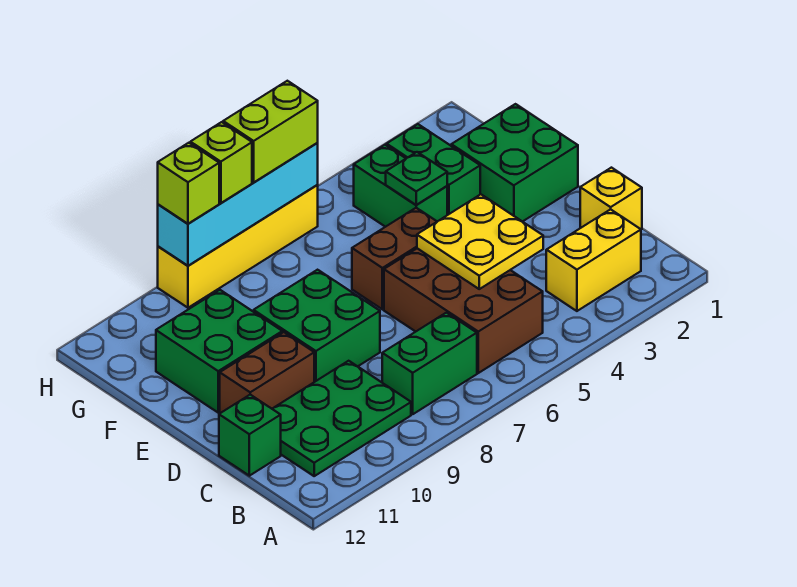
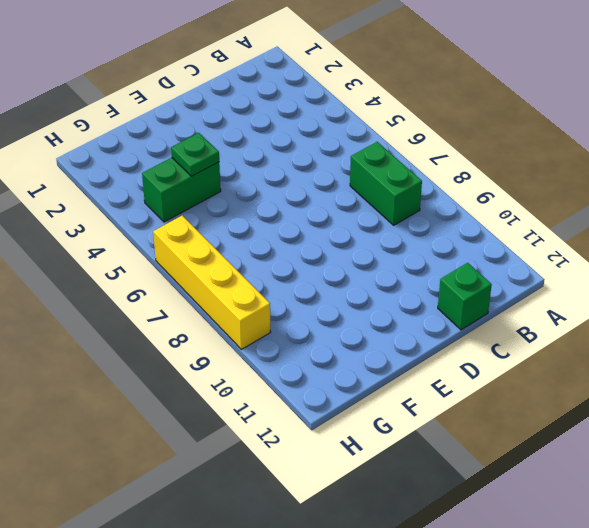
none -> yellow brick B2:B3 level 1
none -> brown brick B5:D6 level 1
none -> green plate B9:C11 level 1

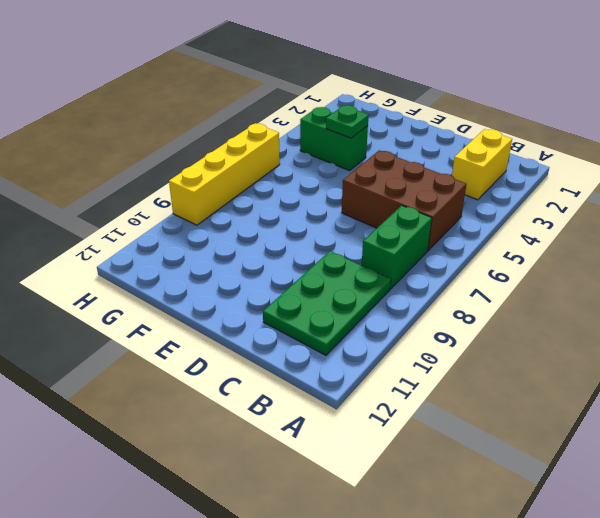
none -> yellow brick C1 level 1
none -> green brick C12 level 1
none -> green brick D8:E9 level 1

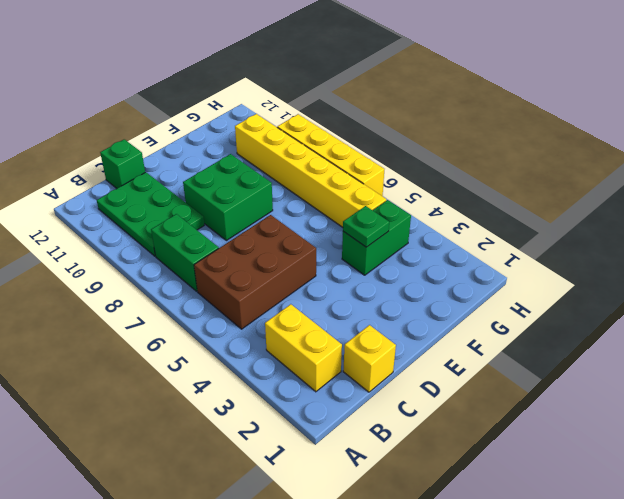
yellow brick G5:G10 level 1 -> none
none -> brown brick D10:D11 level 1
none -> green brick E1:F2 level 1
none -> brown brick E5:E6 level 1

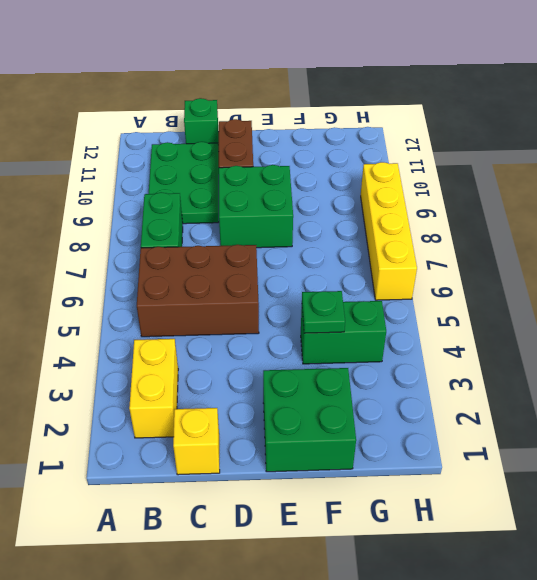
none -> brown brick E5:E6 level 1
none -> green brick E10:F11 level 1
none -> green brick F3:G3 level 1

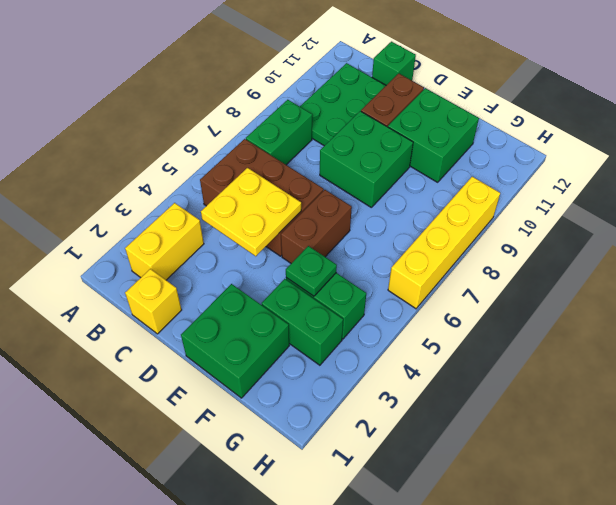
none -> cyan brick H6:H9 level 2
none -> lime brick H6:H7 level 3
none -> lime brick H8 level 3

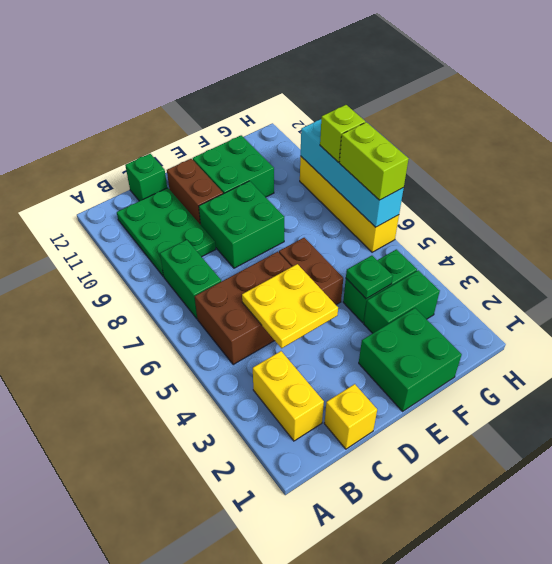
none -> lime brick H9 level 3

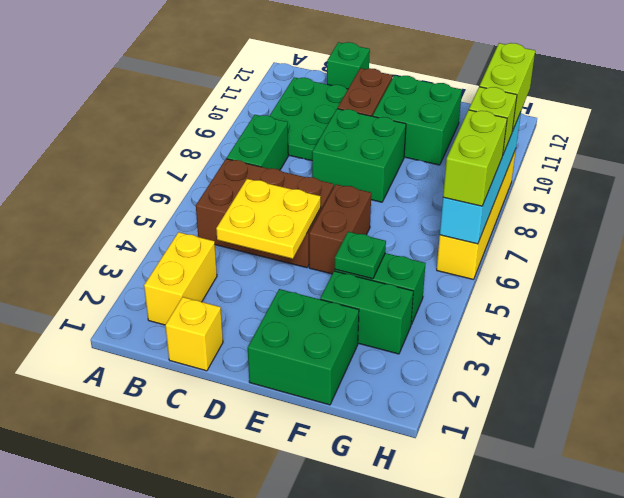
lime brick H9:H10 level 3 -> lime brick H9 level 3

